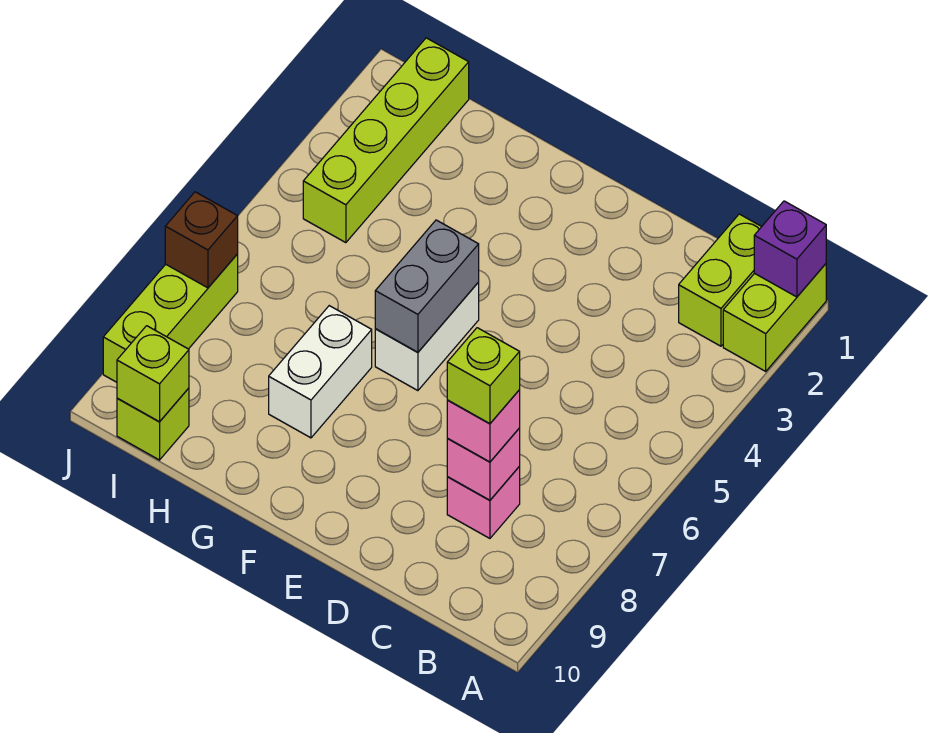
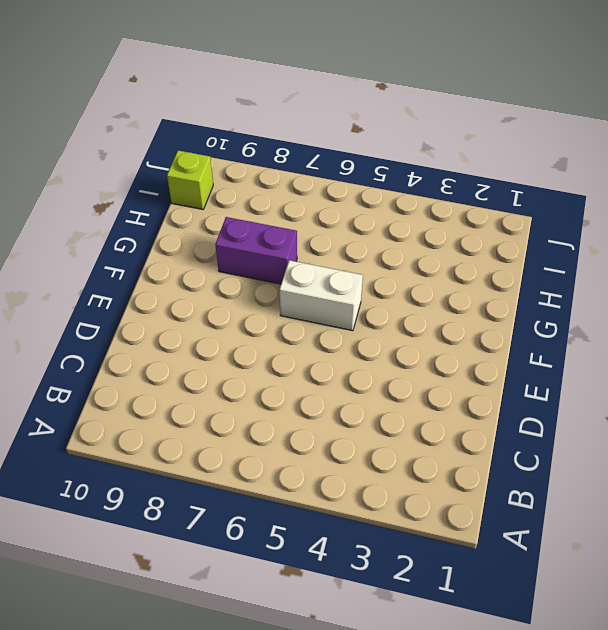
purple brick G7:G8 level 1 -> white brick G7:G8 level 1
none -> lime brick A1:A2 level 1
none -> lime brick B1:B2 level 1
none -> pink brick C8 level 1

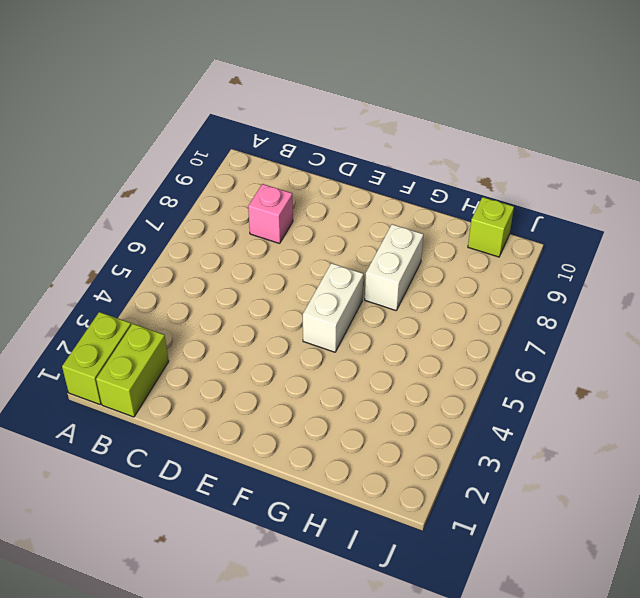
none -> lime brick I1:I4 level 1
none -> lime brick J7:J9 level 1
none -> purple brick A1 level 2

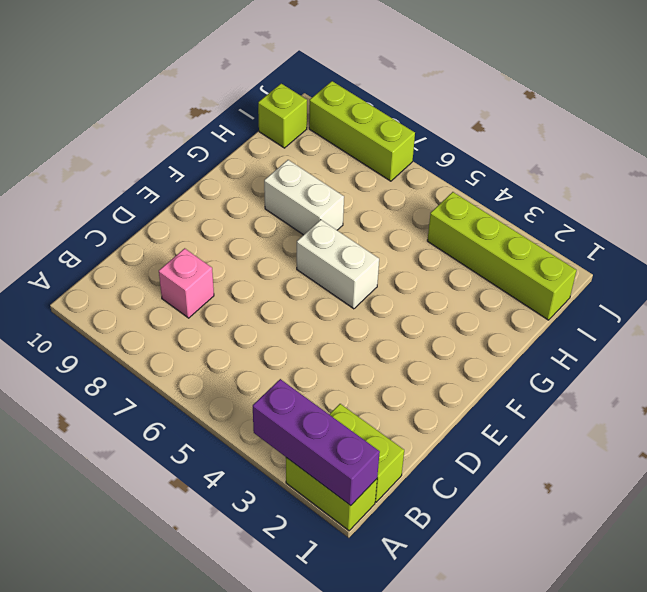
purple brick A1:A3 level 2 -> purple brick A1 level 2
none -> pink brick C8 level 2
none -> grey brick F5:F6 level 2
none -> lime brick I10 level 2

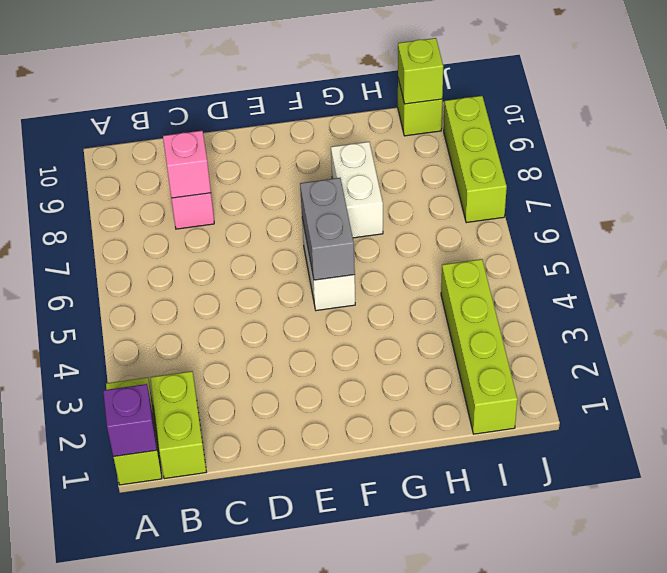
none -> brown brick J7 level 2
none -> pink brick C8 level 3
none -> lime brick C8 level 4

